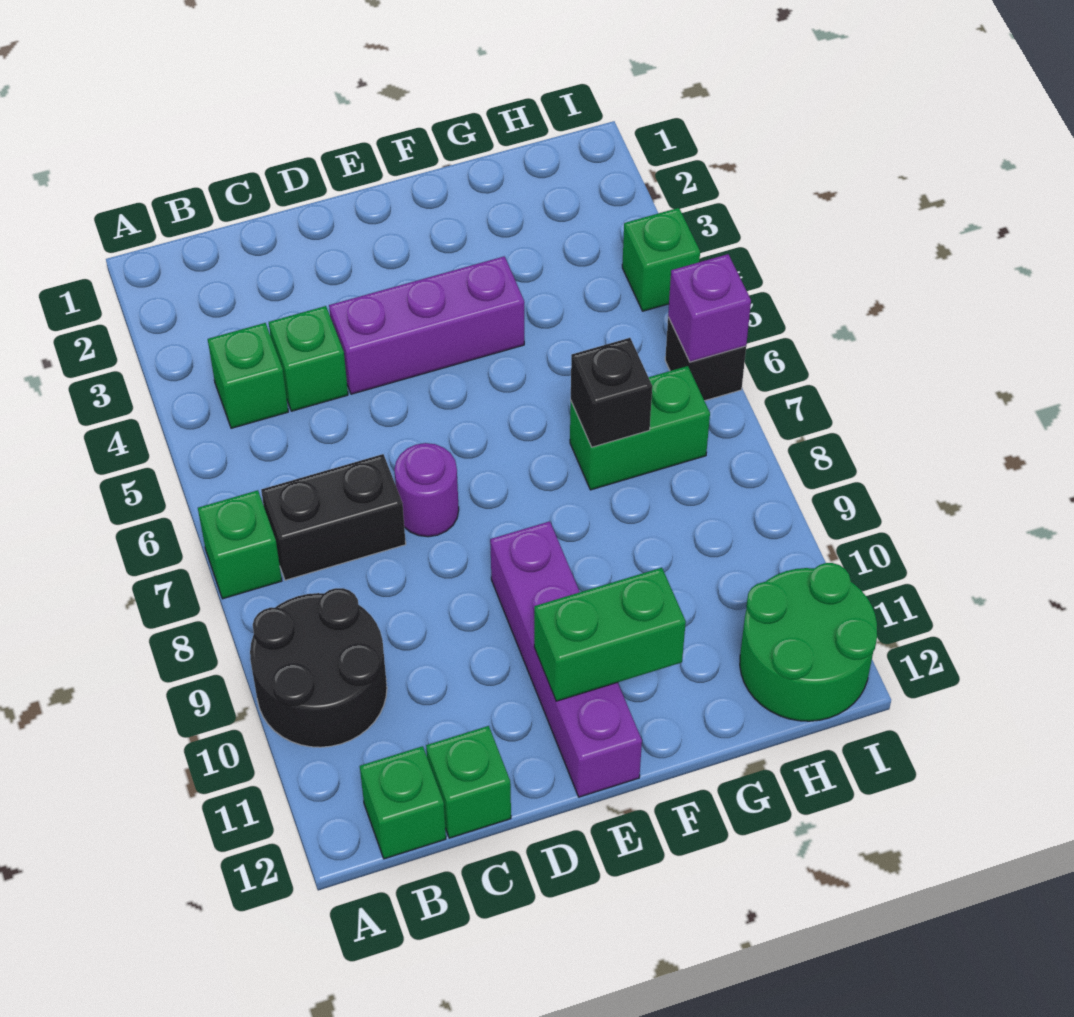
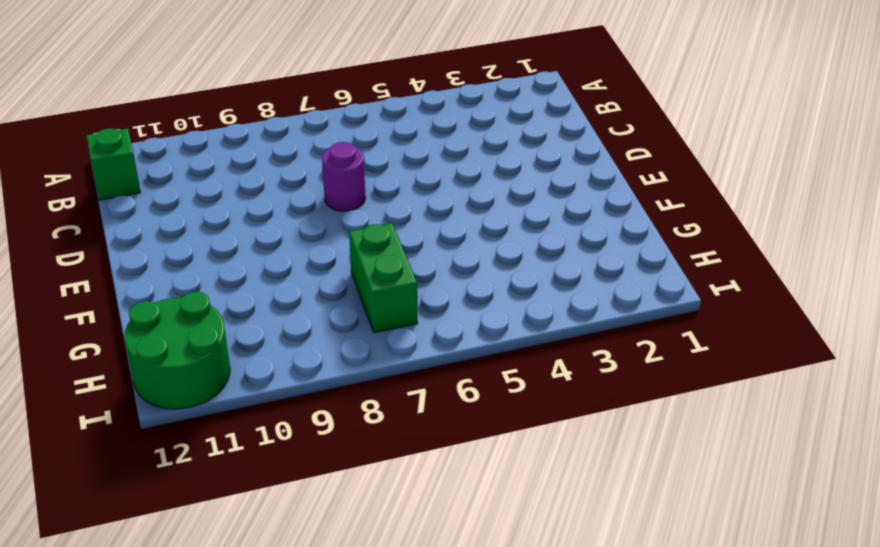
none -> green brick A7 level 1
none -> black round brick A9:B10 level 1
none -> green brick B4 level 1

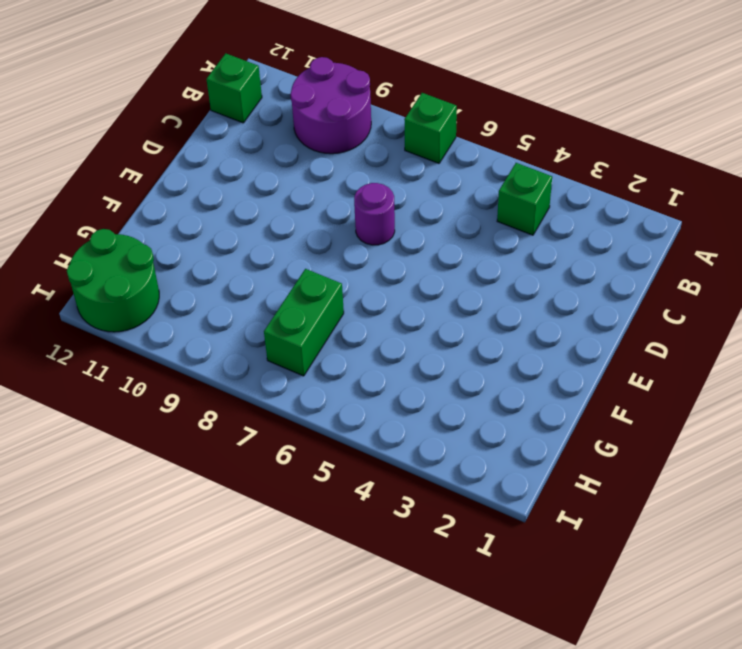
purple round brick A9:B10 level 1 -> black round brick A9:B10 level 1
none -> black brick B7:C7 level 1
none -> green brick C4 level 1
none -> green brick C12 level 1

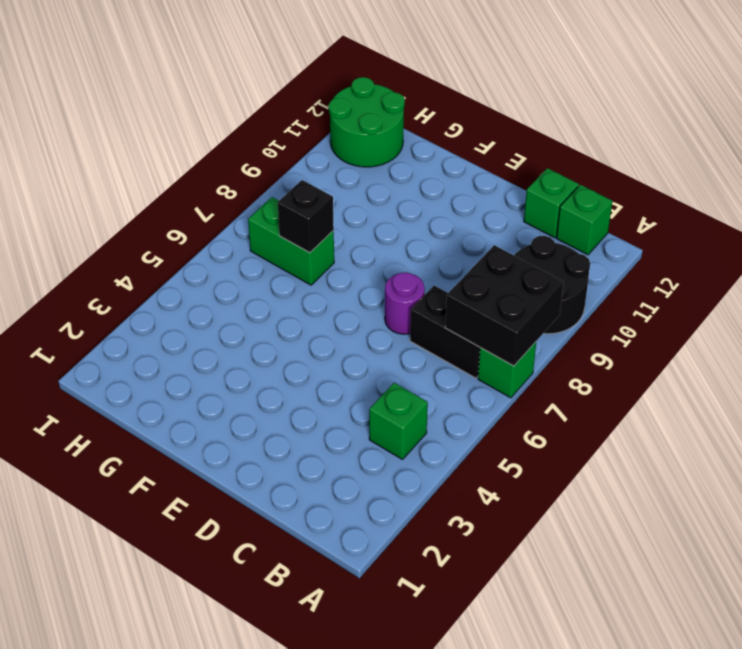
black brick A7:B8 level 2 -> none
none -> green brick C4 level 1
none -> purple brick D4:F4 level 1
none -> purple brick E9:E12 level 1

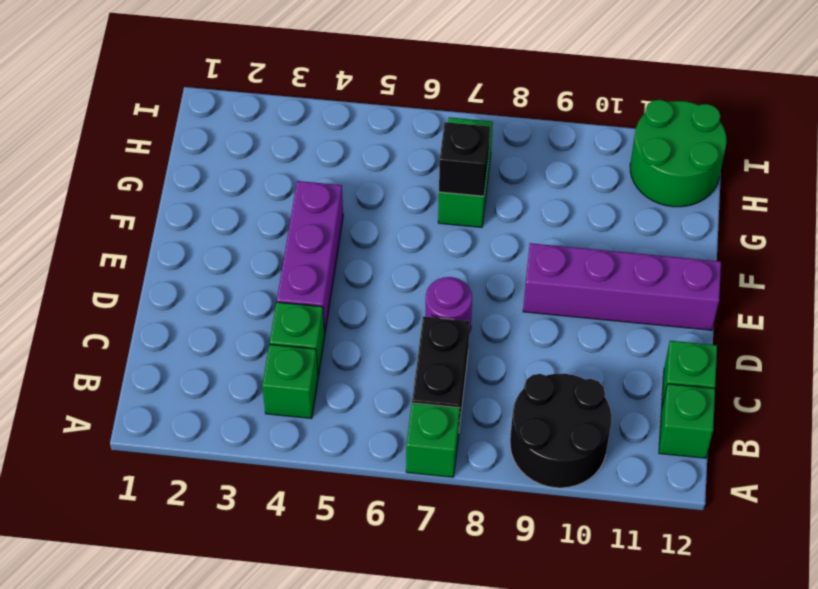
none -> green brick I4 level 1
none -> black brick I6 level 1
none -> green brick E11:F11 level 2

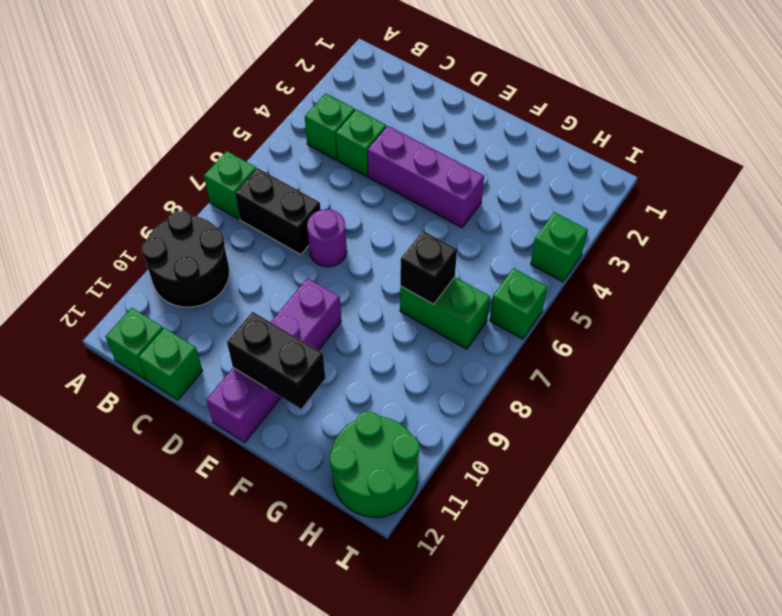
black brick E11:F11 level 2 -> green brick E11:F11 level 2
green brick I6 level 1 -> black brick I6 level 1
none -> purple brick I6 level 2

